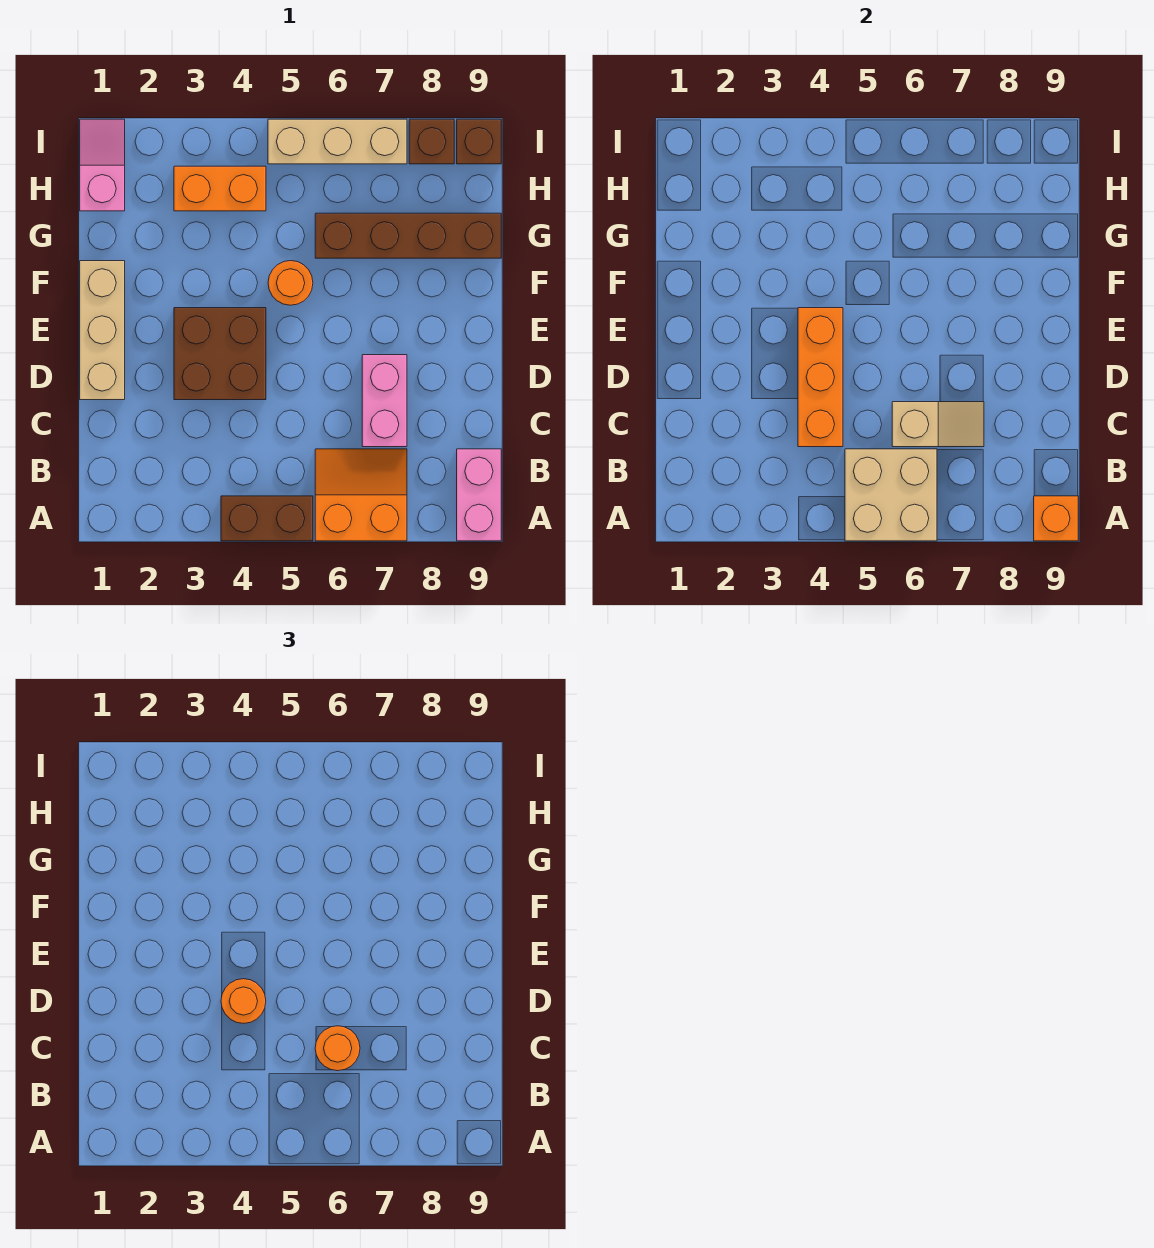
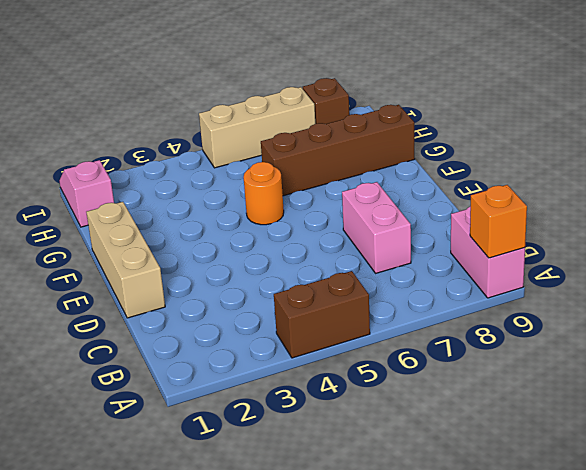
none -> orange slope A6:B7 level 1 top A
none -> brown brick D3:E4 level 1
none -> orange brick H3:H4 level 1

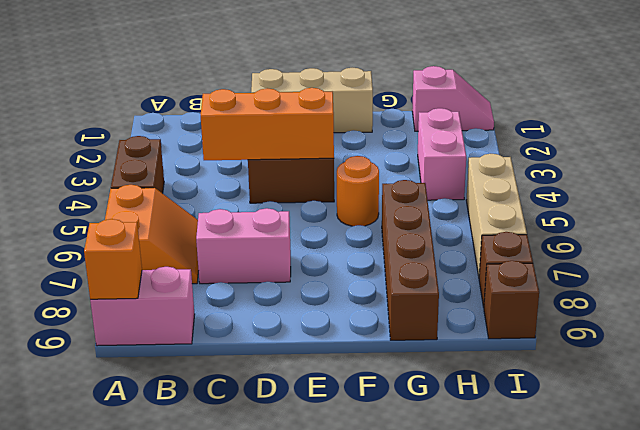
pink brick H3:H4 level 1 -> orange brick H3:H4 level 1
none -> tan brick A5:B6 level 2
none -> tan slope C6:C7 level 2 top 6
none -> orange round brick C6 level 3

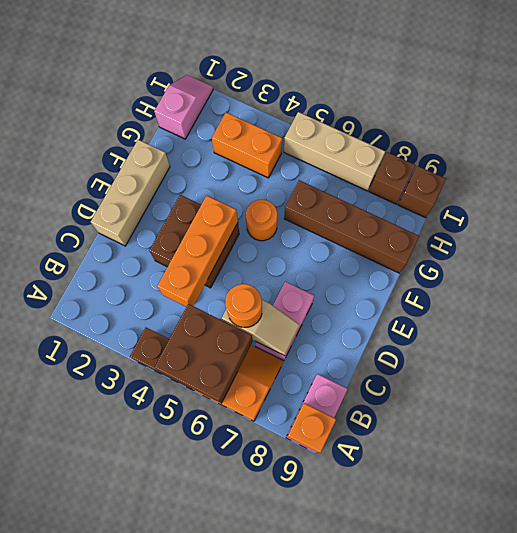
brown brick A5:B6 level 2 -> tan brick A5:B6 level 2
none -> orange round brick D4 level 3

